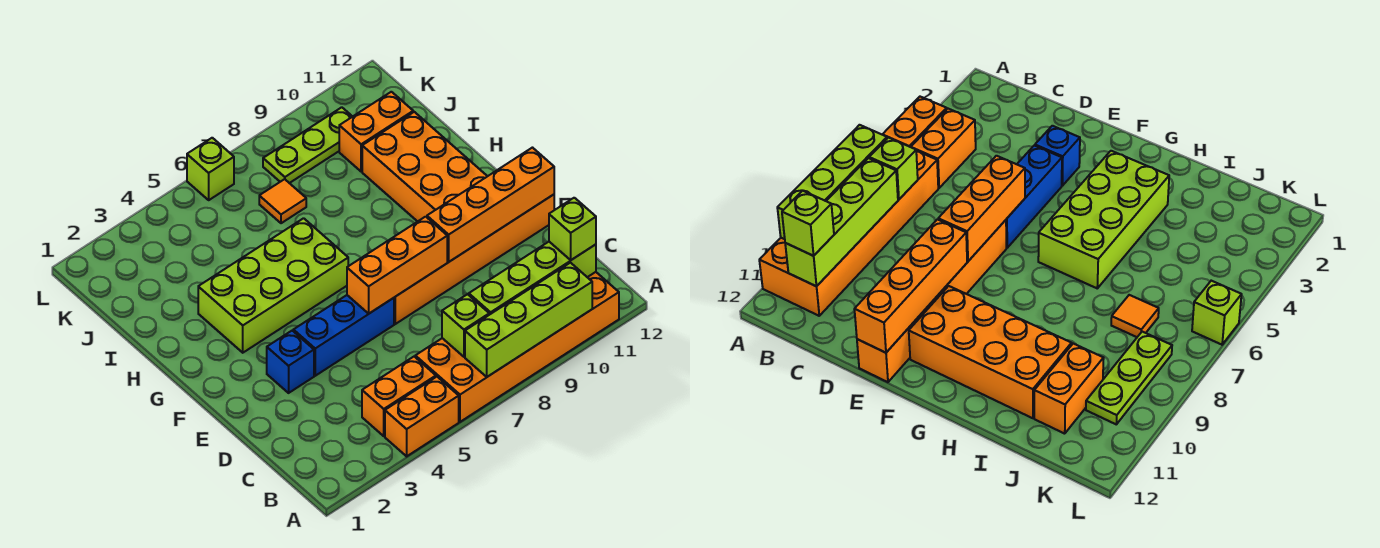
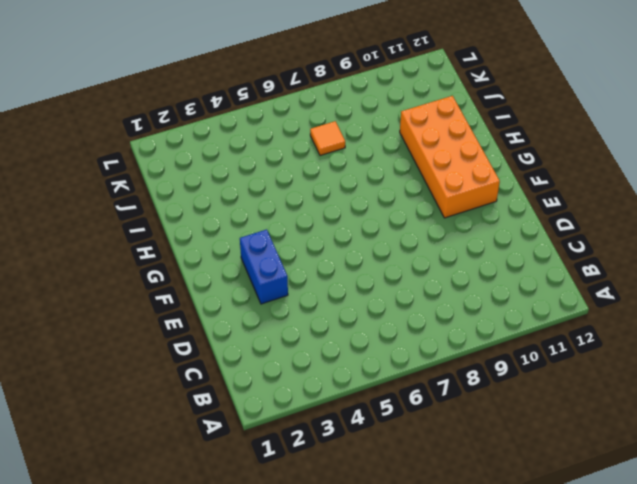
blue brick E3:F3 level 1 -> blue brick E3 level 1
none -> orange brick A4:A5 level 1
none -> orange brick A6:B11 level 1
none -> orange brick B4:B5 level 1

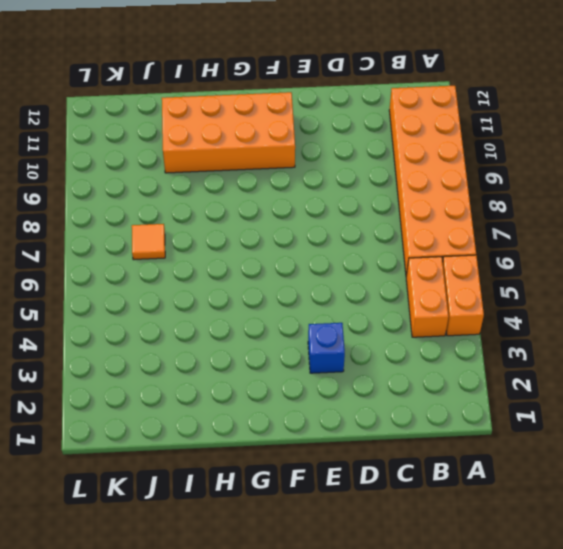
none -> blue brick E4:E6 level 1
none -> orange brick E7:E12 level 1
none -> lime brick G3:H6 level 1

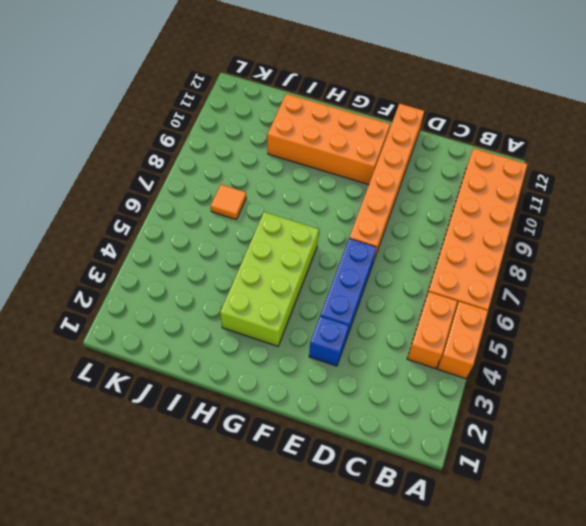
none -> orange brick J10:J11 level 1
none -> lime plate K8:K10 level 1
none -> lime brick L6 level 1

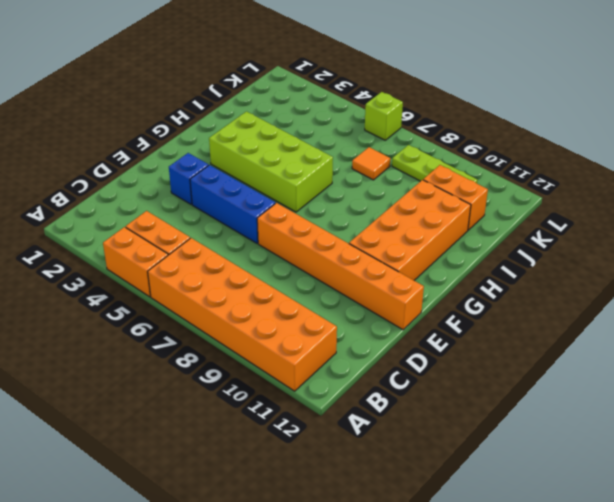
none -> lime brick A7:A10 level 2
none -> lime brick B7 level 2
none -> lime brick B8:B11 level 2

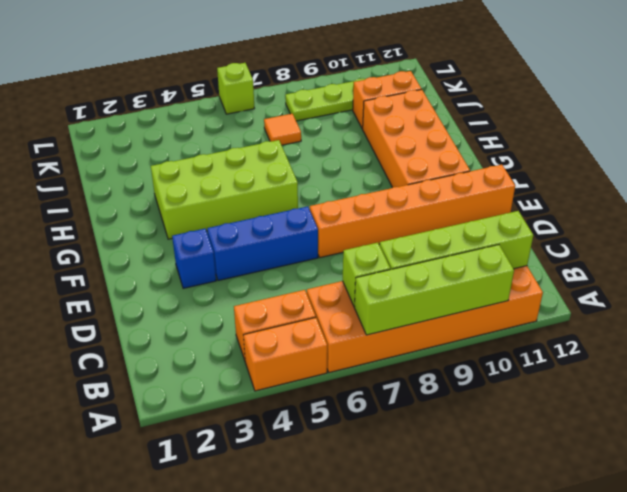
none -> orange brick E6:E8 level 2
none -> orange brick E9:E12 level 2
none -> lime brick B11 level 3

